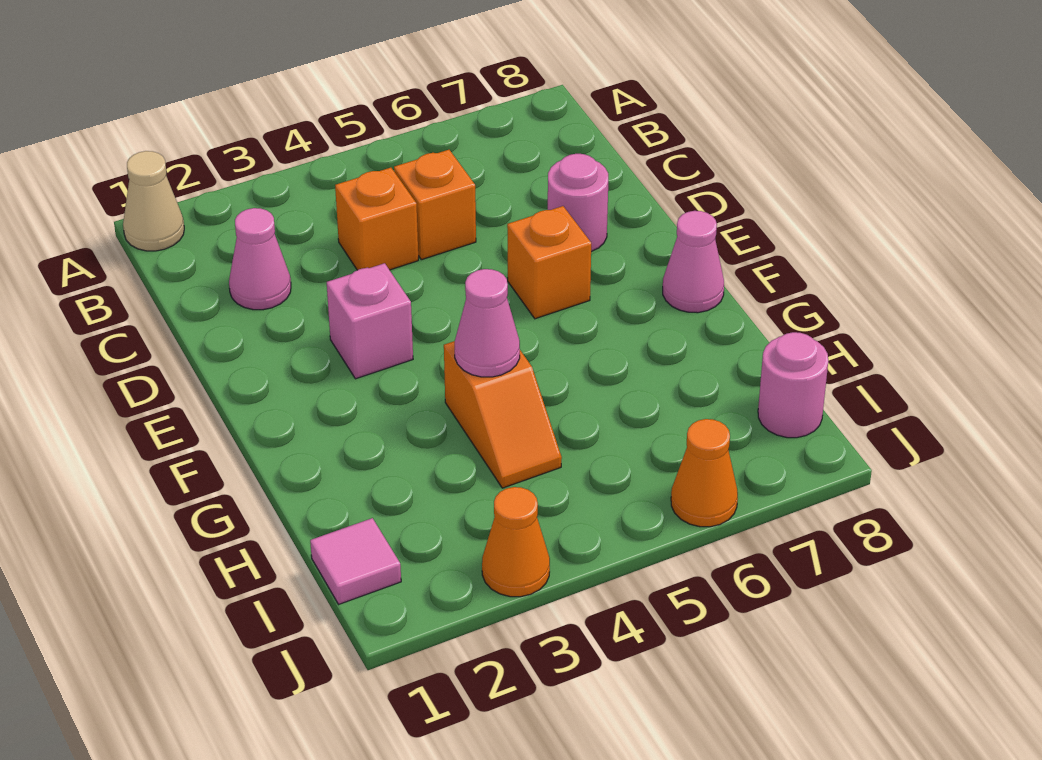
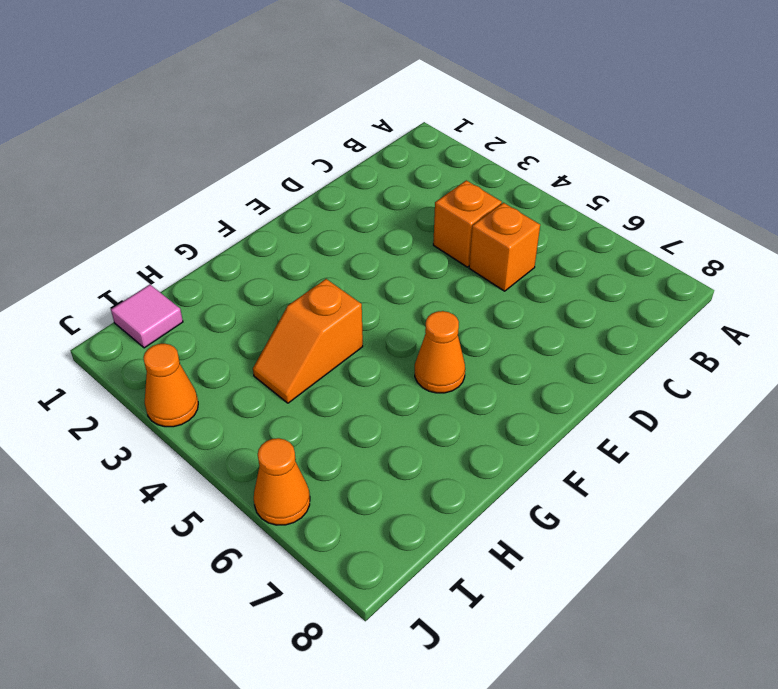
orange cone F6 level 1 -> none
none -> tan cone A1 level 1
none -> pink cone C2 level 1
none -> pink round brick D7 level 1

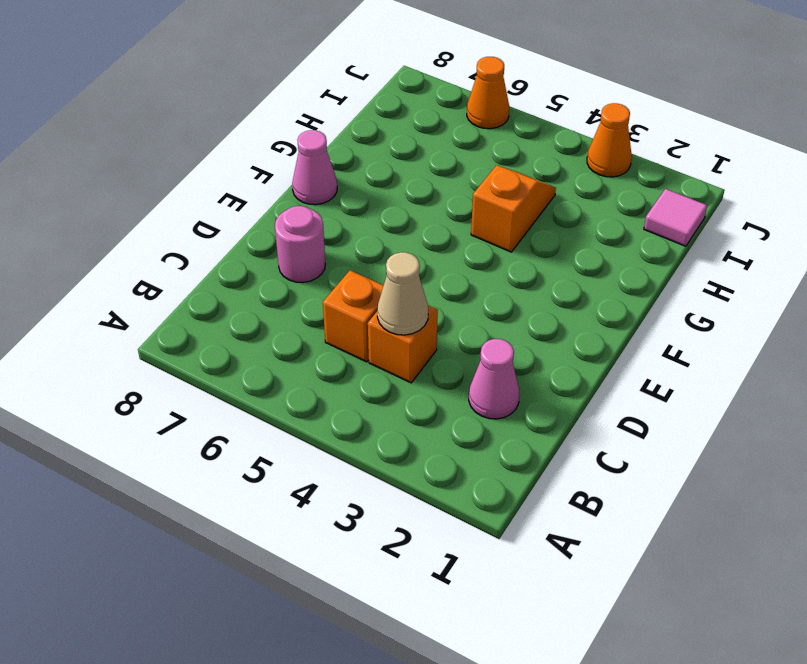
tan cone C4 level 2 -> tan cone A1 level 1
none -> pink brick E3 level 1
none -> orange brick E6 level 1
none -> pink round brick I8 level 1

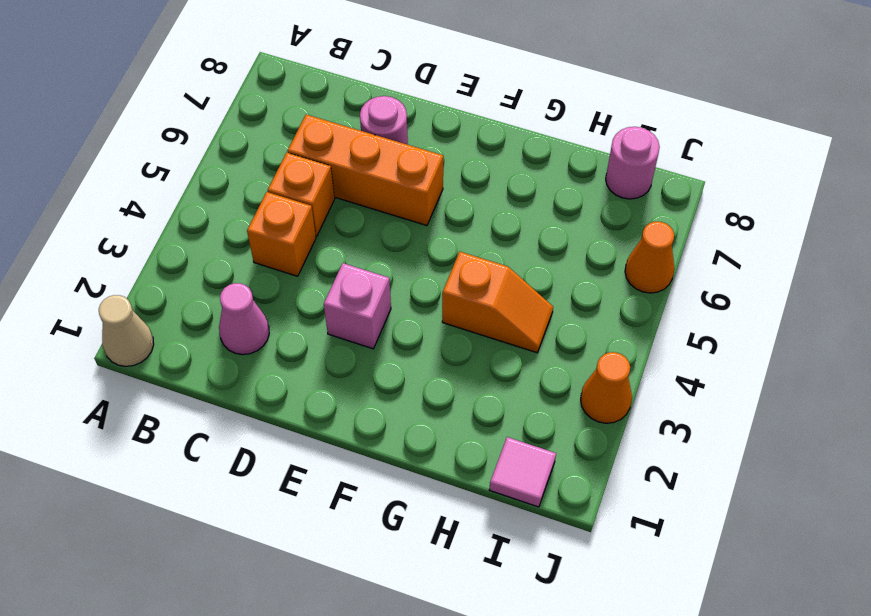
orange brick C6:E6 level 1 -> orange brick E6 level 1
none -> pink cone F8 level 1
none -> pink cone G4 level 2

